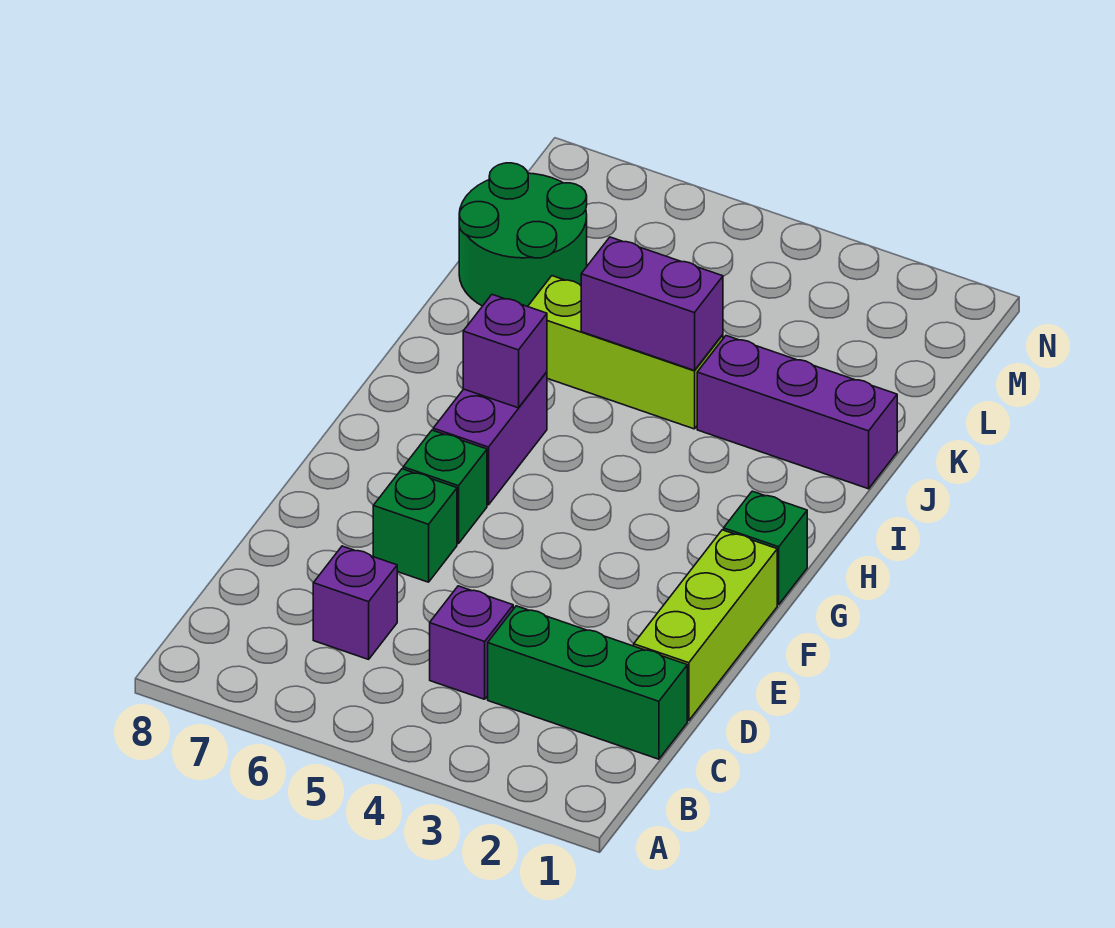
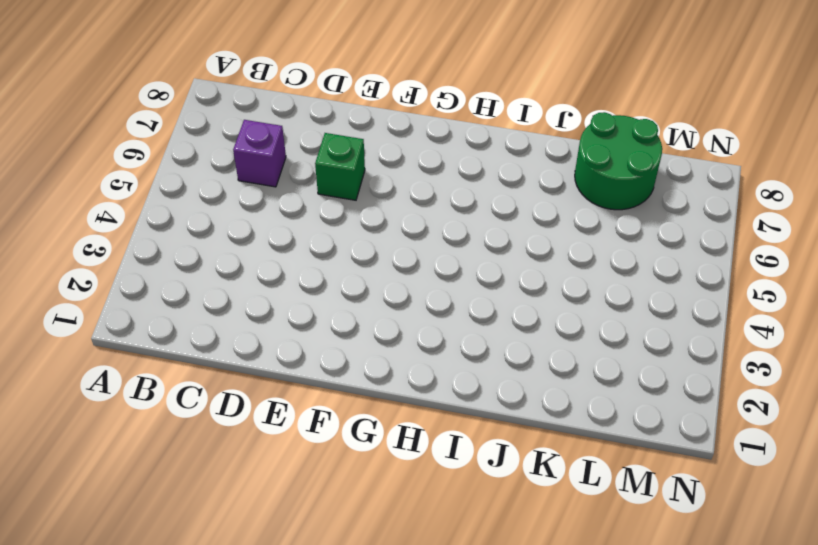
none -> green brick C1:C3 level 1
none -> purple brick C4 level 1
none -> lime brick D1:F1 level 1

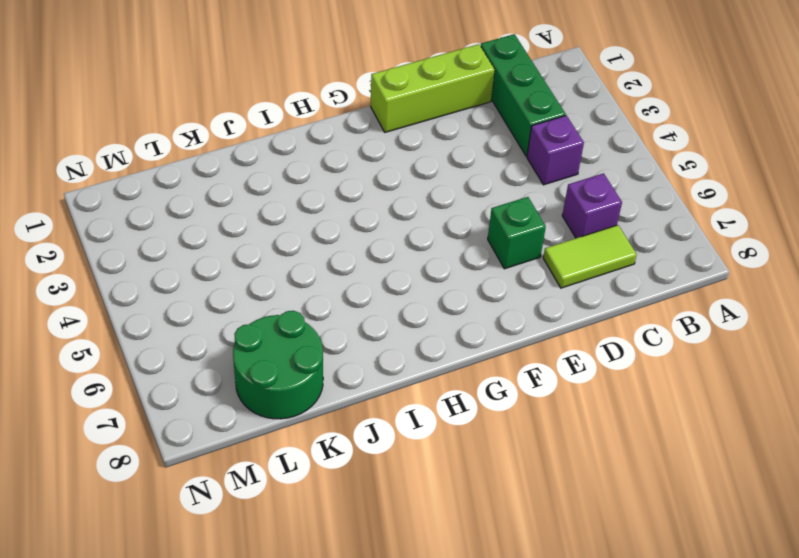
lime tile C7:D7 level 1 -> none
none -> green brick F6 level 1
none -> green brick G1 level 1
none -> purple brick G6:H6 level 1

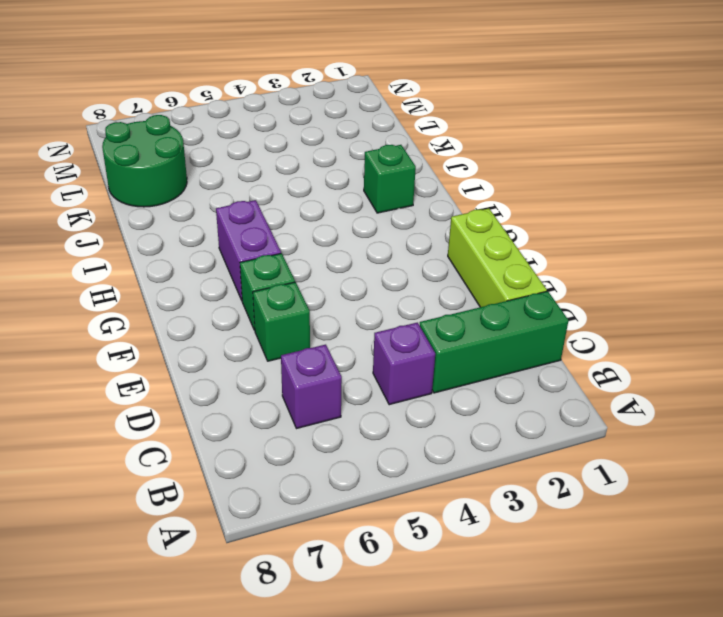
green brick I2 level 1 -> green brick G1 level 1
none -> purple brick J1:J3 level 1
none -> lime brick J4:J6 level 1
none -> purple brick H6 level 2

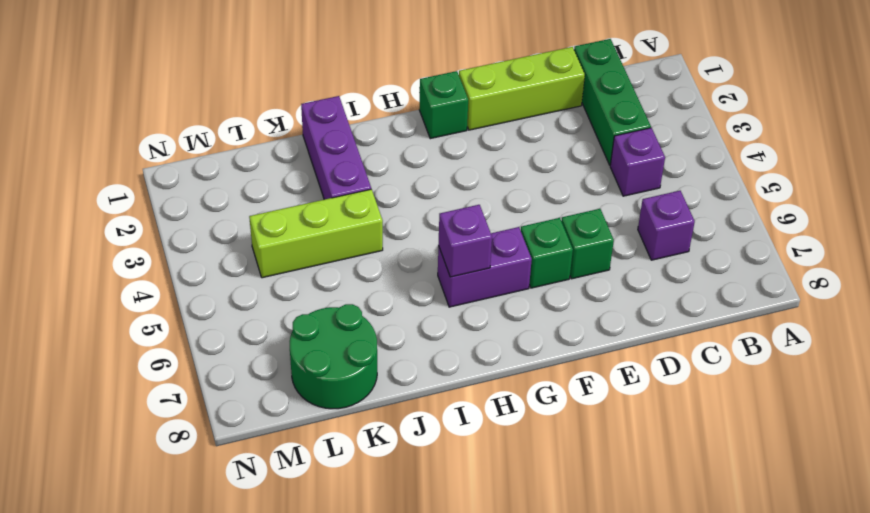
lime brick J4:L4 level 1 -> lime brick J4:J6 level 1
none -> purple brick J4:J5 level 2

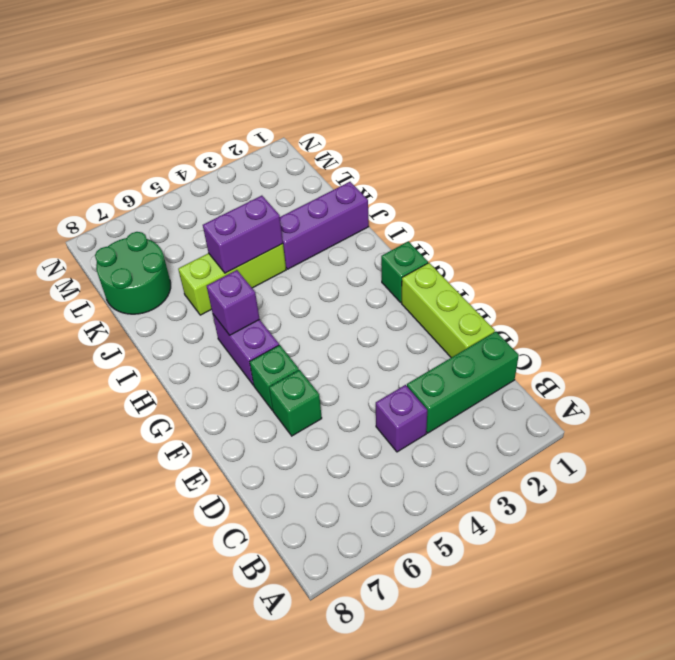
none -> purple brick C6 level 1

